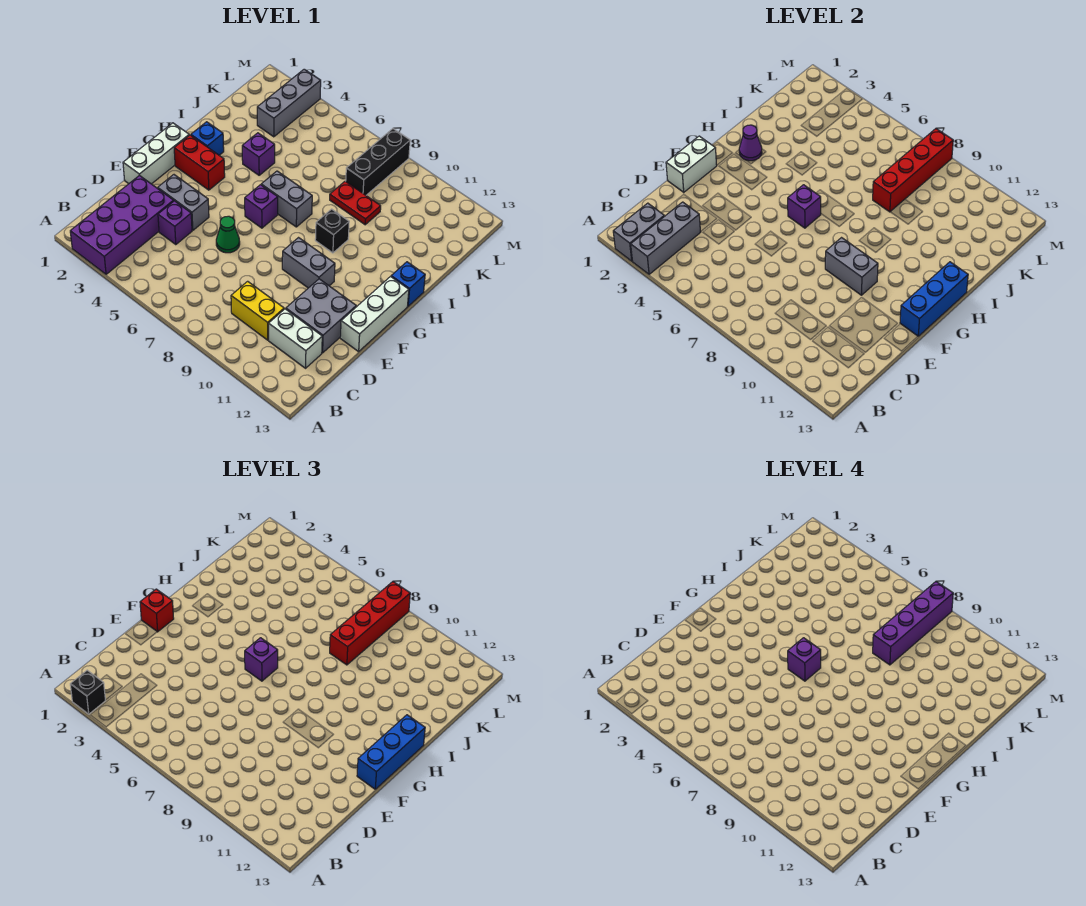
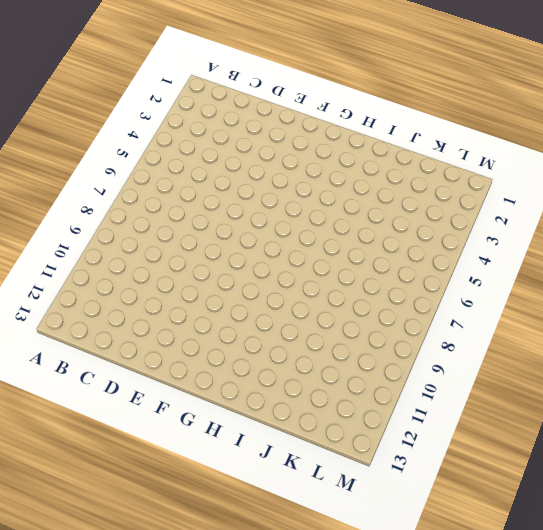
none -> purple brick A2:D3 level 1
none -> yellow brick C9:C10 level 1
none -> white brick C11:C12 level 1
none -> purple brick D4 level 1

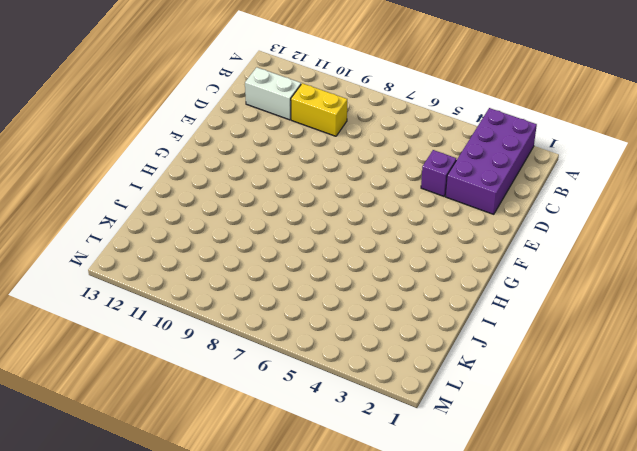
none -> grey brick D11:E12 level 1
none -> white brick E1:G1 level 1
none -> grey brick E3:E4 level 1
none -> green cone E6 level 1

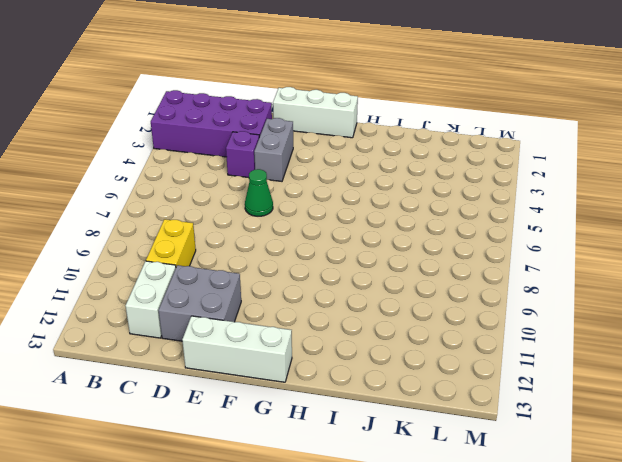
none -> grey brick F9:F10 level 1
none -> red brick G2:G3 level 1
none -> purple brick G6 level 1
none -> blue brick H2 level 1

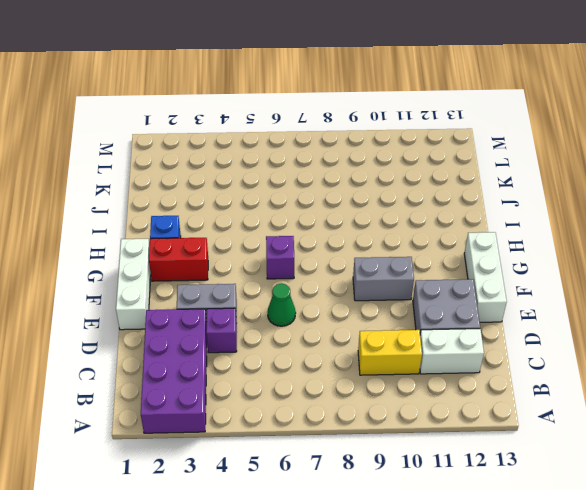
none -> grey brick H6:H7 level 1
none -> black brick H9 level 1
none -> blue brick H13 level 1
none -> purple brick I4 level 1

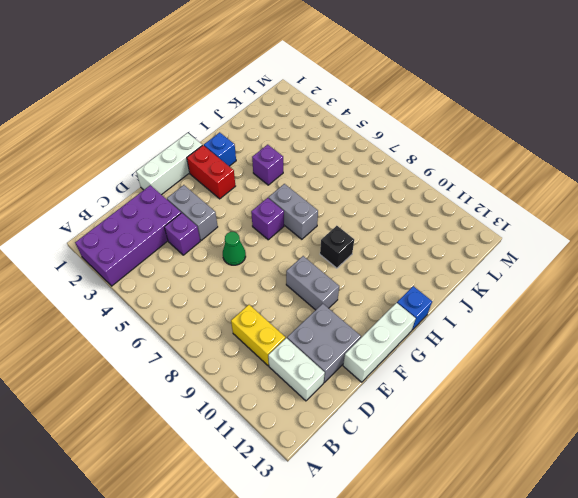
none -> red plate J8:J9 level 1
none -> grey brick K3:M3 level 1
none -> black brick K8:M8 level 1
none -> grey brick A2:B2 level 2

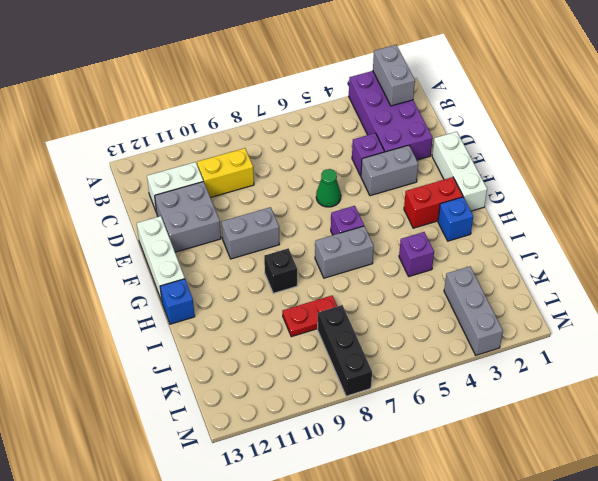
none -> grey brick A3:C3 level 2
none -> white brick E1:F1 level 2
none -> grey brick F9:F10 level 2
none -> blue brick F13:H13 level 2

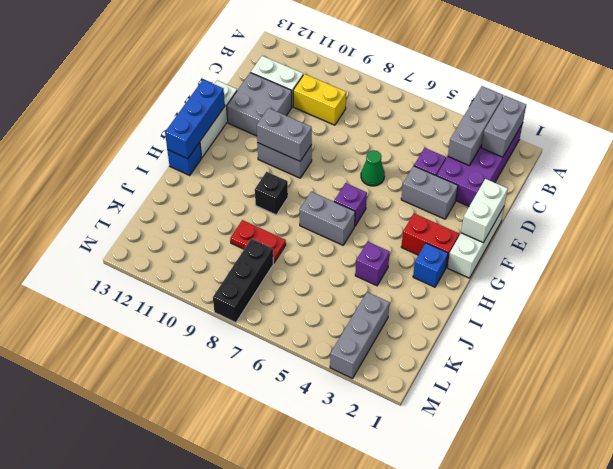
none -> purple brick G6 level 2
none -> purple cone H2 level 2
none -> red brick J8:M8 level 2
none -> black brick A2 level 3

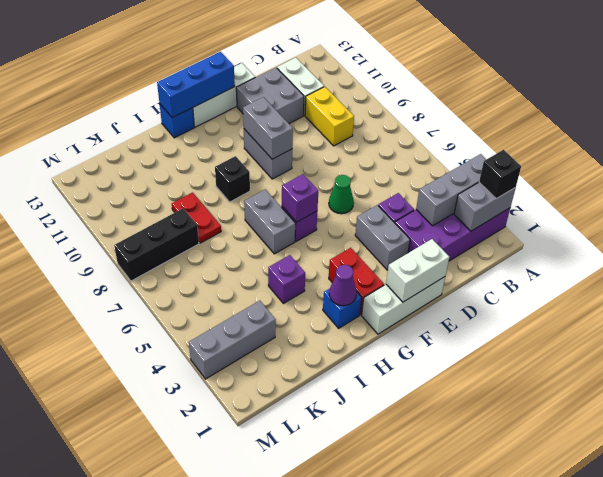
none -> red brick J8:M8 level 2
none -> red brick F1 level 3
none -> blue brick F13:H13 level 3
none -> purple brick G6 level 3

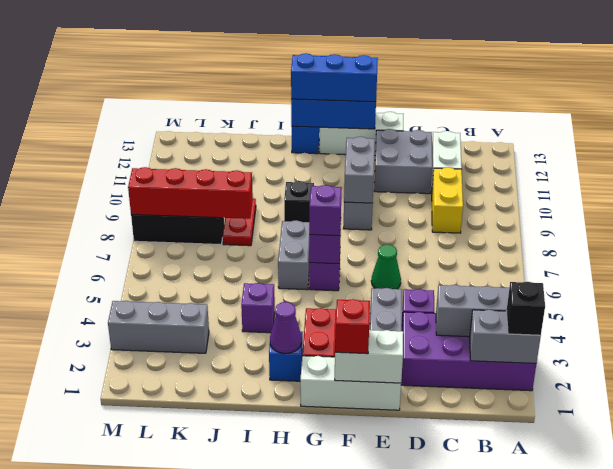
none -> red brick J8:M8 level 3
none -> purple brick G6 level 4
none -> purple brick J8:M8 level 4

